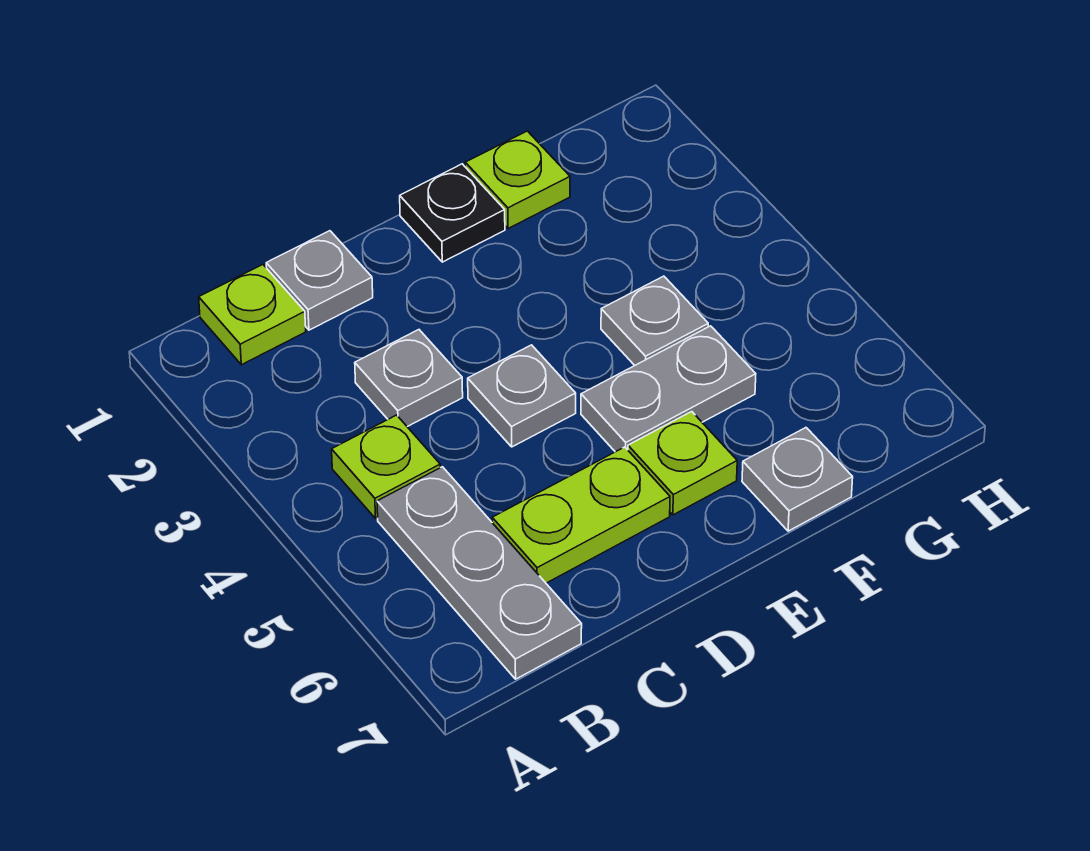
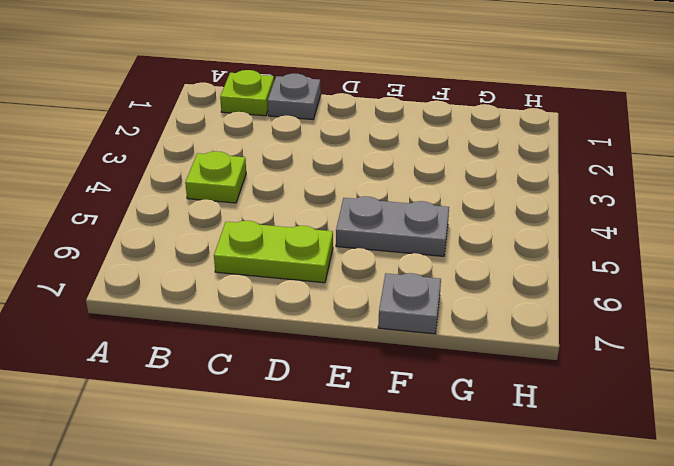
none -> grey plate B5:B7 level 1
none -> grey plate C3 level 1
none -> grey plate D4 level 1

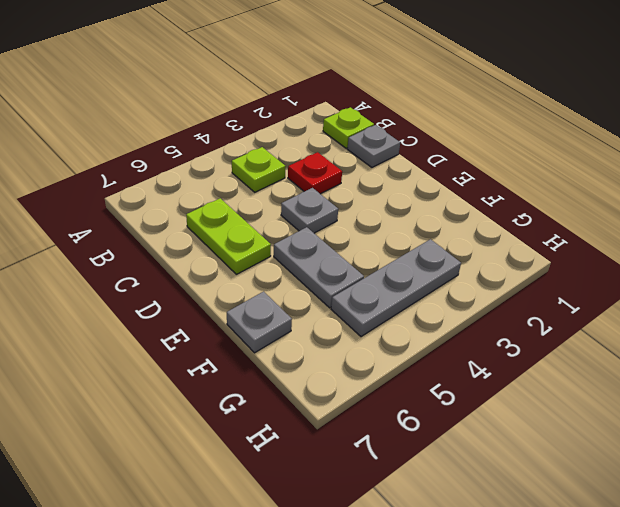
red plate C3 level 1 -> grey plate C3 level 1
grey plate G3:G5 level 1 -> grey plate B5:B7 level 1
none -> black plate E1 level 1
none -> lime plate E6 level 1
none -> lime plate F1 level 1

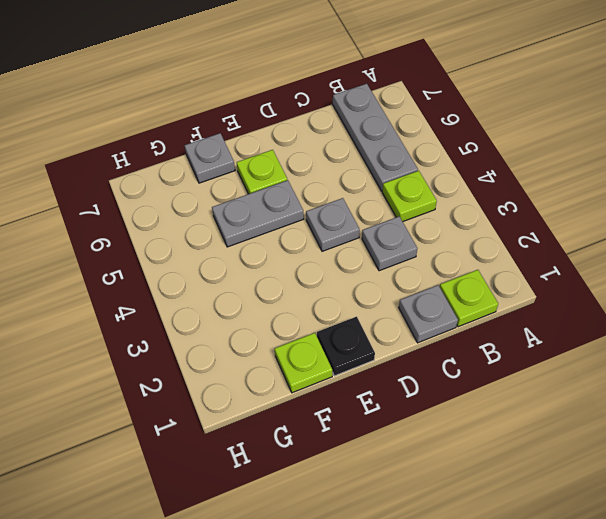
none -> lime plate C6:D6 level 1
none -> grey plate F4 level 1

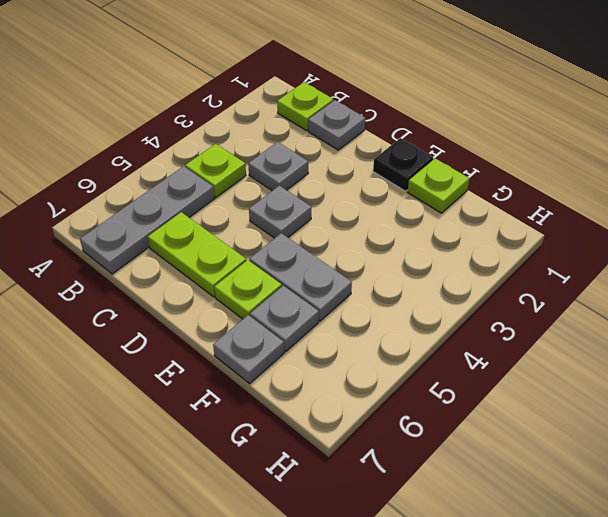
grey plate F6 level 1 -> grey plate F4 level 1

